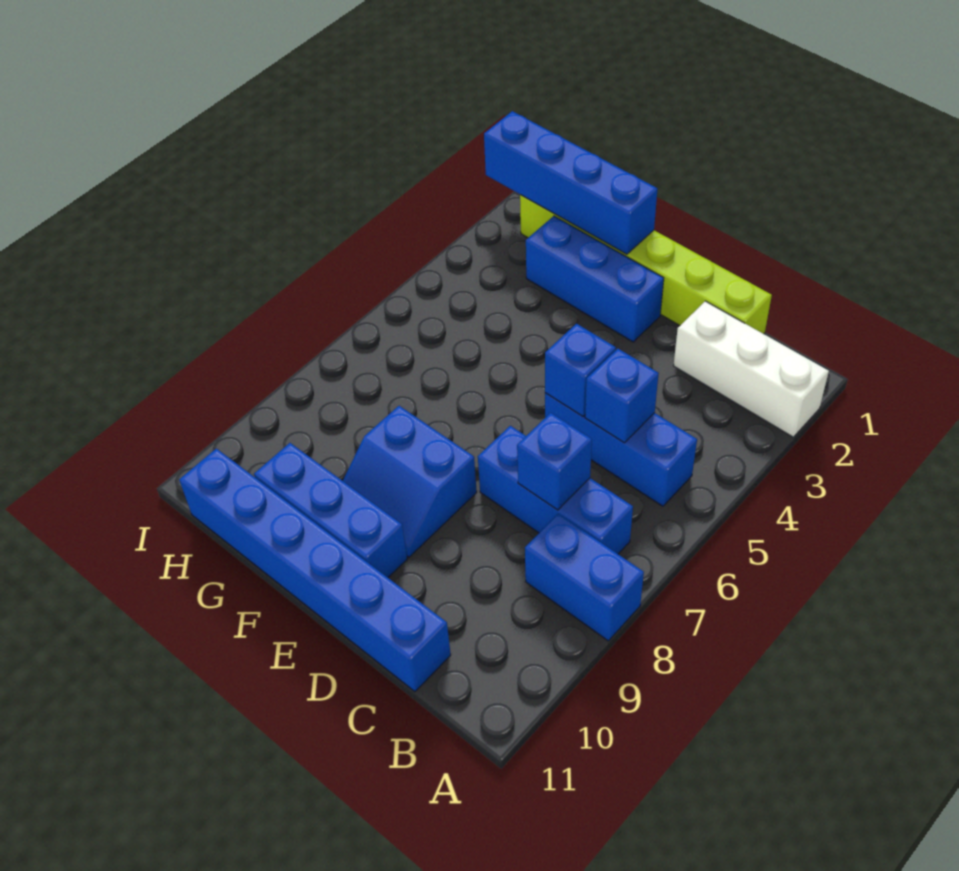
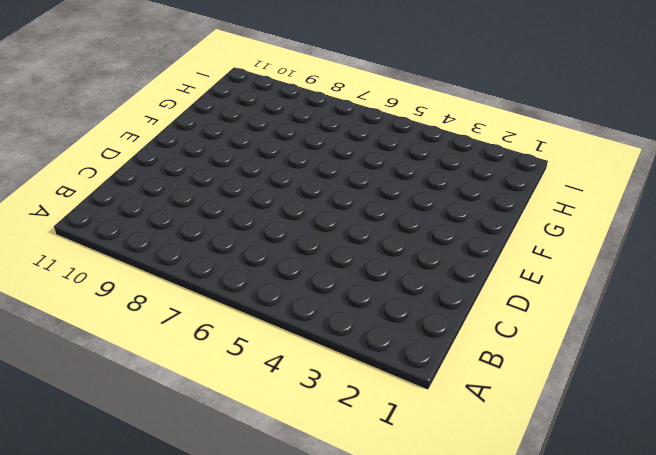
none -> white brick A2:C2 level 1
none -> blue brick A8:B8 level 1
none -> blue brick B5:D5 level 1

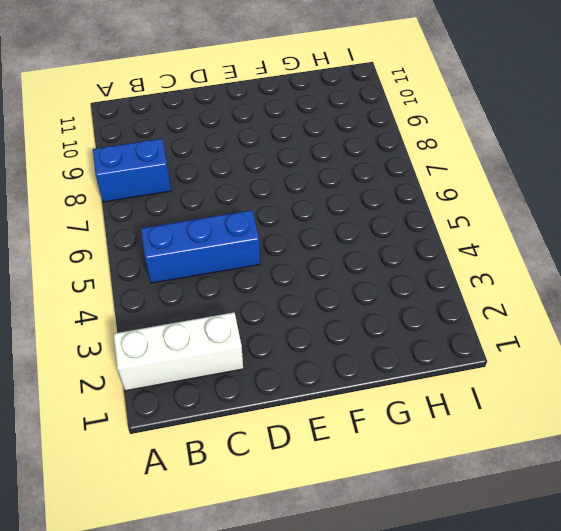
none -> blue brick B7:D7 level 1
none -> lime brick C1:H1 level 1
none -> blue brick C11:H11 level 1

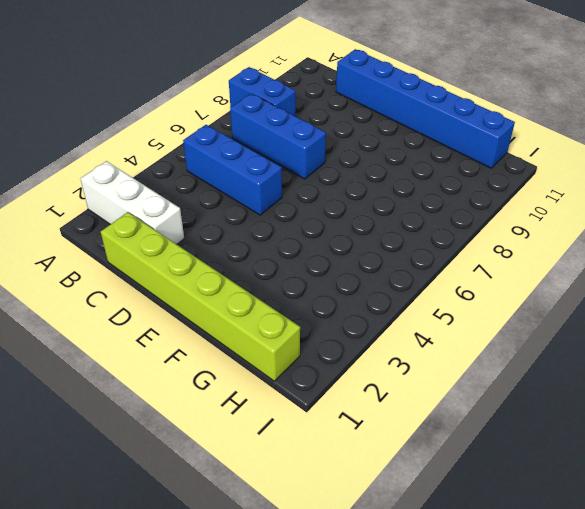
none -> blue brick E2:G2 level 1
none -> blue slope E8:F9 level 1 top 8
none -> blue brick E10:G10 level 1

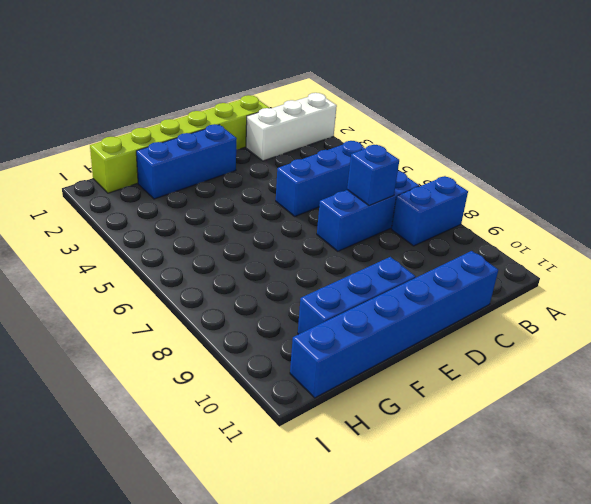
none -> blue slope E8:F9 level 1 top 8
none -> blue brick C5 level 2
none -> blue brick D5 level 2

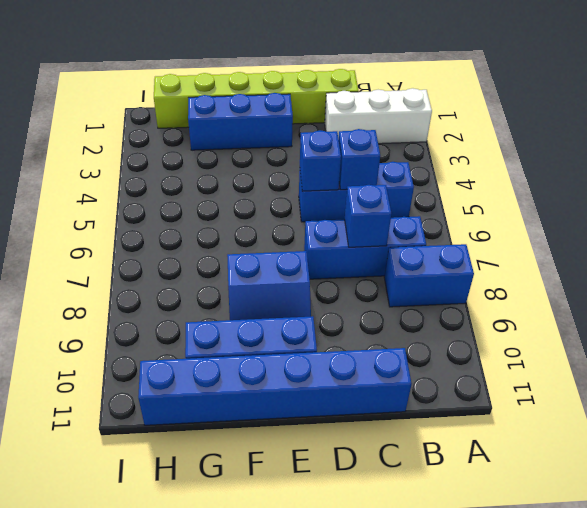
none -> blue brick F1:I1 level 2

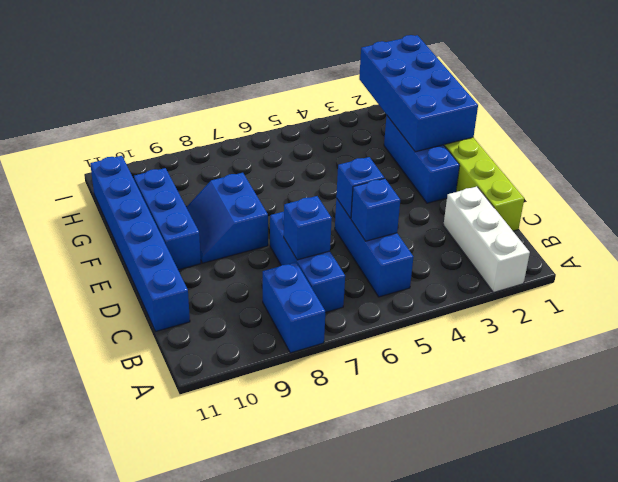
blue brick F1:I2 level 2 -> blue brick F1:I1 level 2

